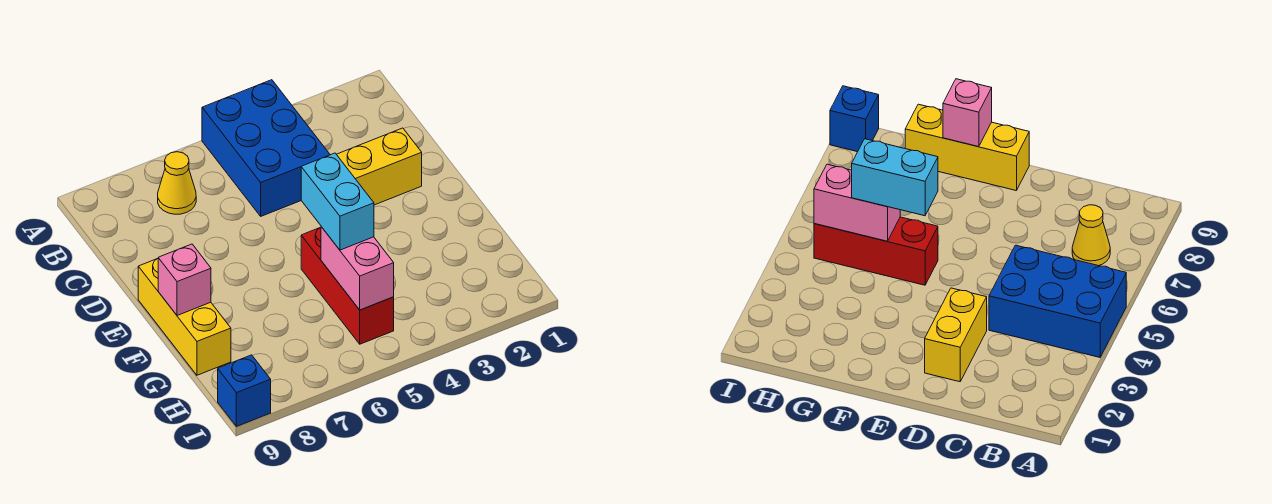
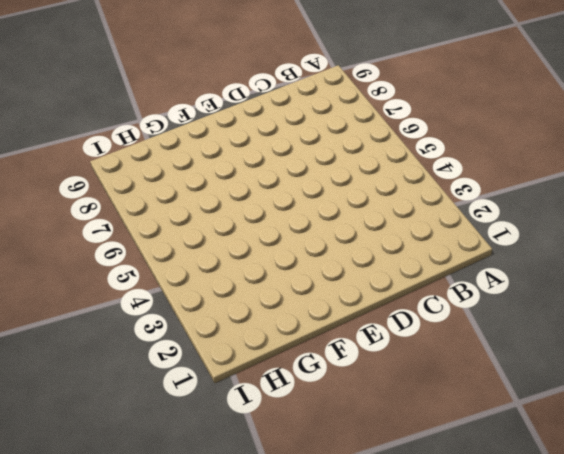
none -> blue brick A4:C5 level 1
none -> yellow cone B7 level 1

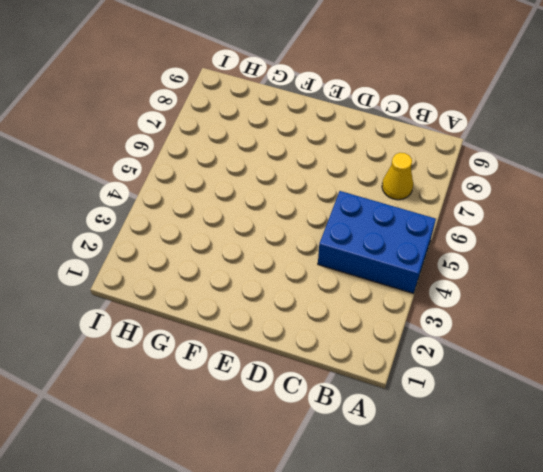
none -> yellow brick D2:D3 level 1
none -> yellow brick E9:G9 level 1

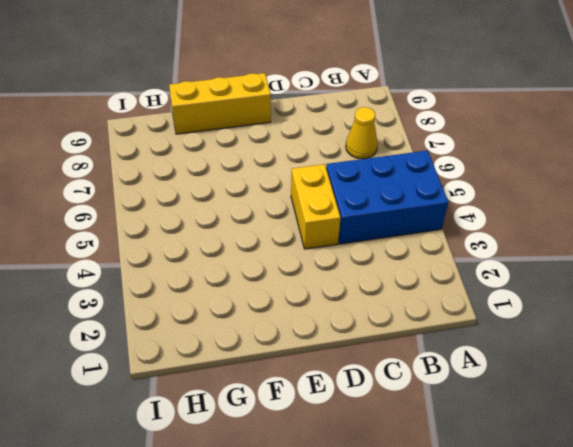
yellow brick D4:D5 level 1 -> yellow brick D2:D3 level 1
none -> red brick F5:H5 level 1
none -> blue brick I9 level 1

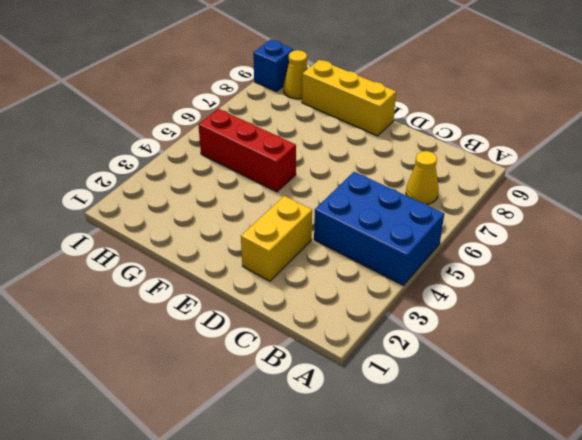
yellow cone H9 level 1 -> none
none -> pink brick F9 level 2
none -> pink brick G5:H5 level 2

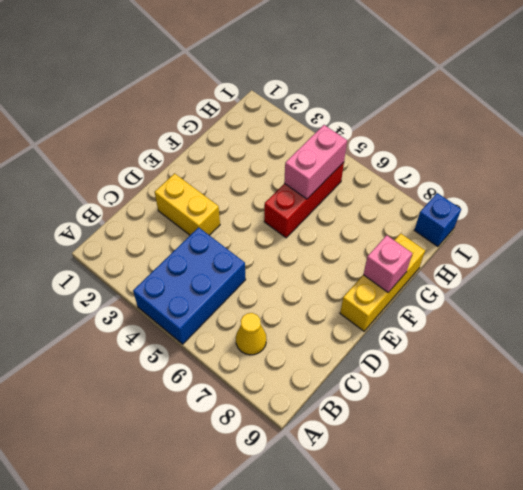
none -> cyan brick F5:G5 level 3

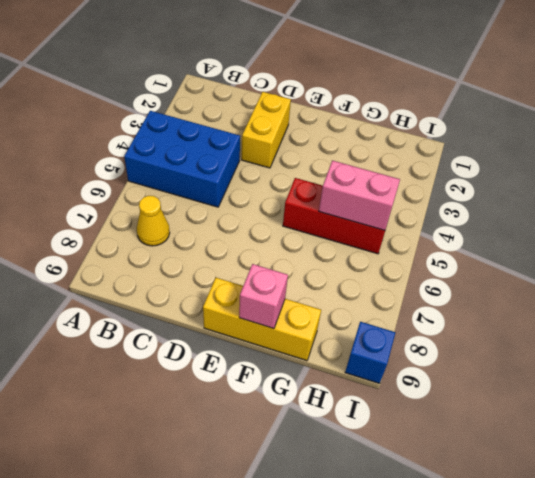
none -> cyan brick F5:G5 level 3

